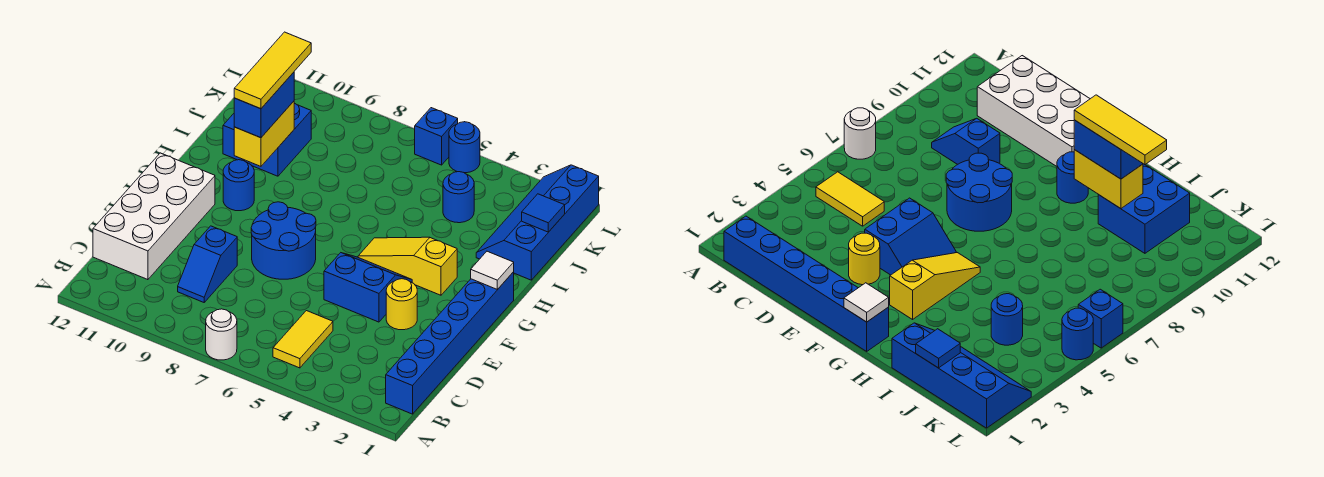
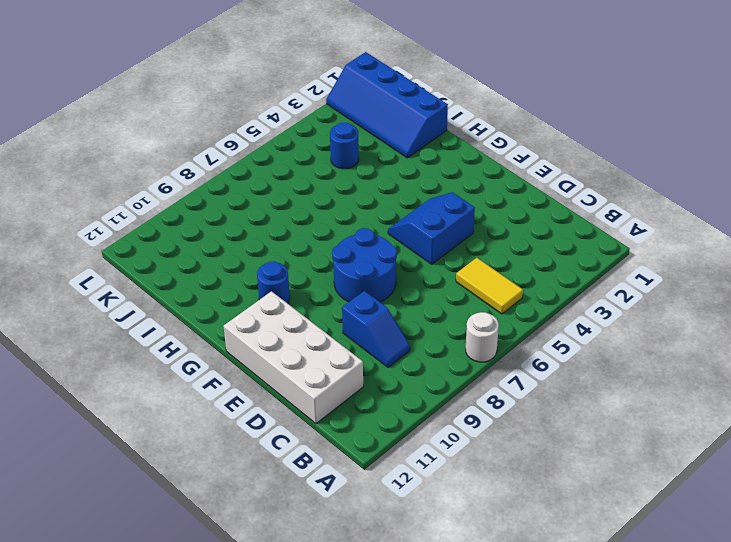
none -> blue brick B1:G1 level 1
none -> yellow round brick E3 level 1
none -> yellow slope G3:G5 level 1 top 3

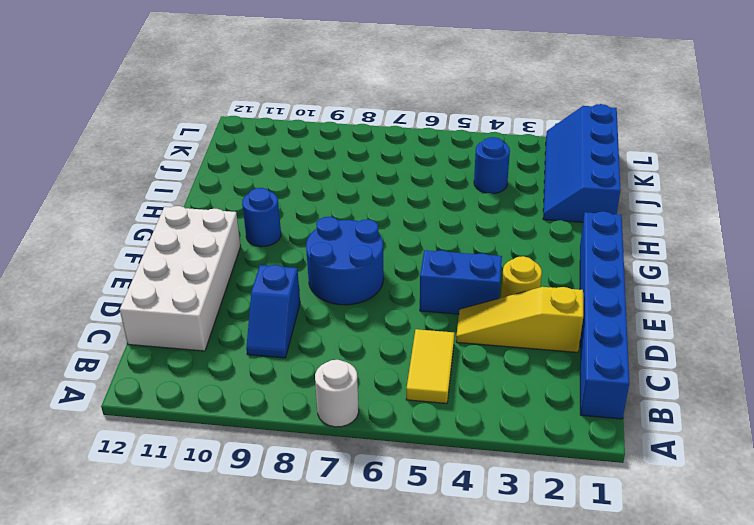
yellow slope D2:D4 level 1 top 2 -> yellow slope G3:G5 level 1 top 3
none -> blue brick I10:J11 level 1
none -> blue round brick L5 level 1
none -> blue brick L6 level 1

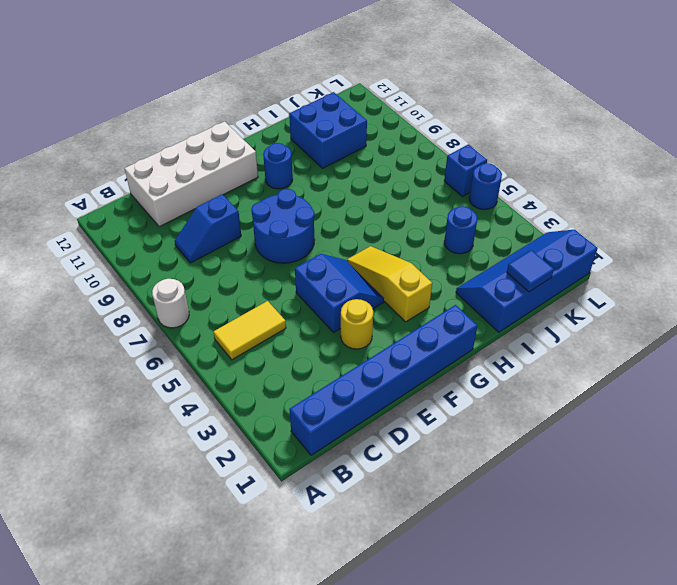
none -> white tile G1 level 2
none -> yellow brick H10:I10 level 2
none -> blue brick H10:I10 level 3

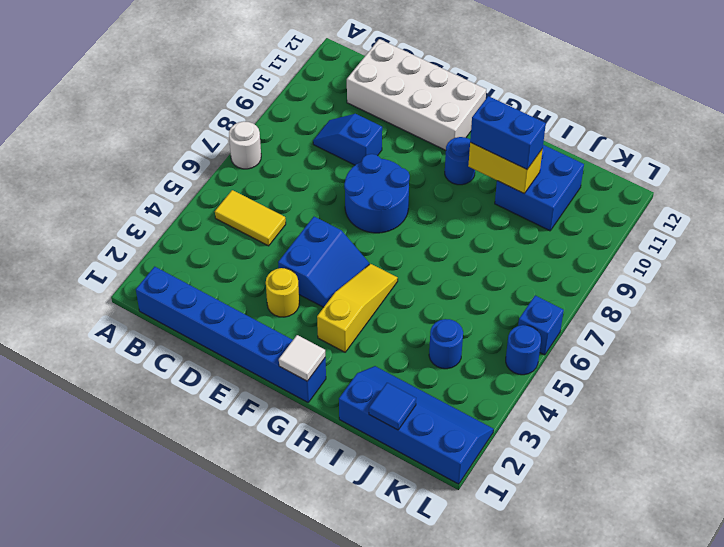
none -> yellow tile H10:J10 level 4

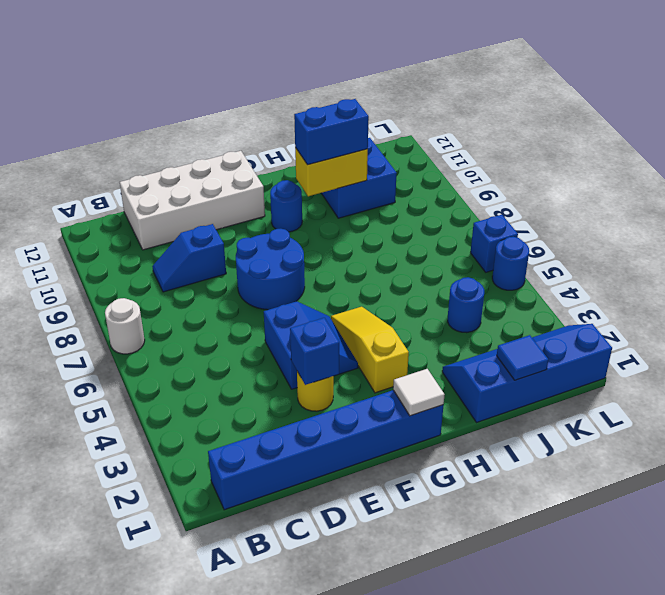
blue brick E3 level 2 -> none
none -> yellow tile B5:C5 level 1
none -> yellow tile H10:J10 level 4

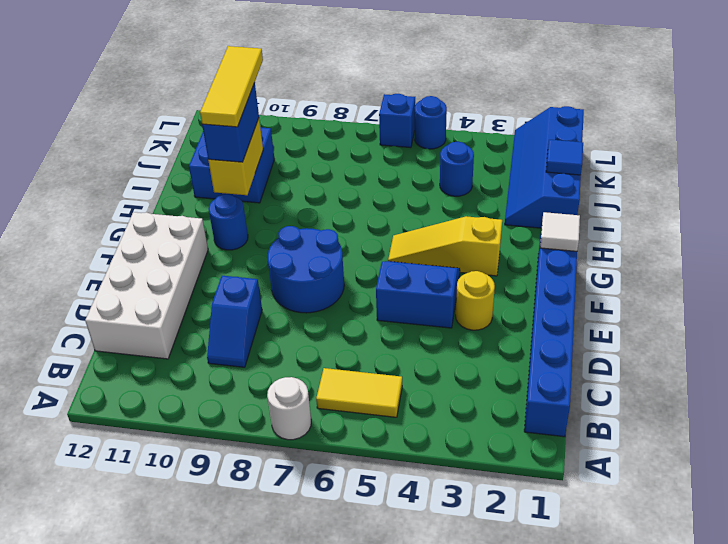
yellow tile B5:B6 level 1 -> yellow tile B5:C5 level 1

